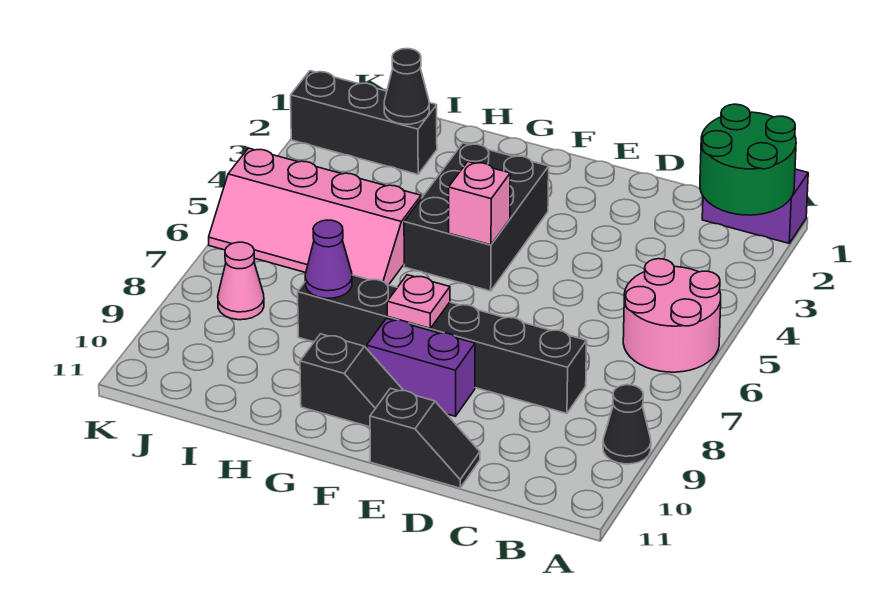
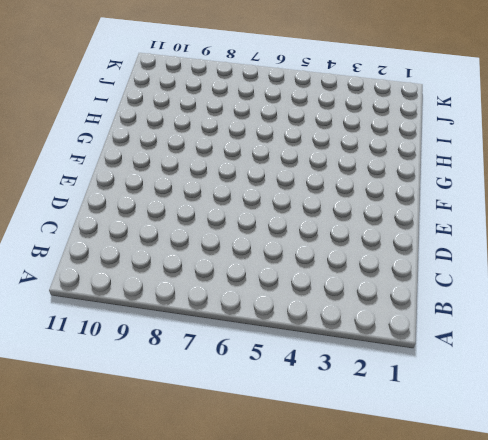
none -> purple brick A1:B1 level 1
none -> pink round brick A5:B6 level 1
none -> black cone A9 level 1

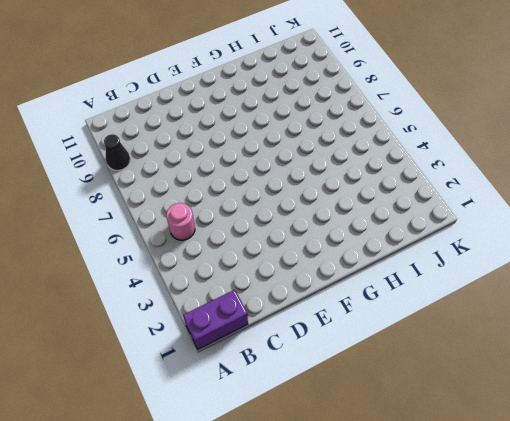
pink round brick B5 level 1 -> pink round brick A5:B6 level 1
none -> black brick C8:H8 level 1
none -> black slope D11:E11 level 1 top E
none -> purple brick E9:F9 level 1

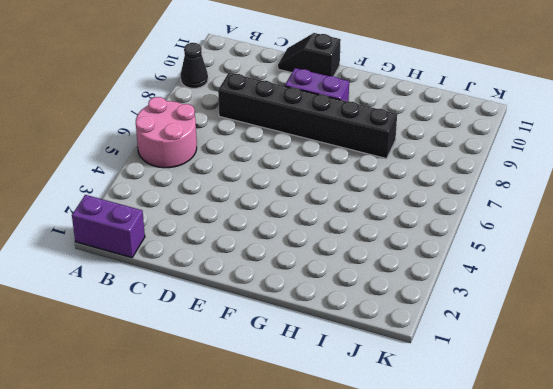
none -> black brick F3:G5 level 1
none -> black slope F10:G10 level 1 top G
none -> pink slope H5:K6 level 1 top 5

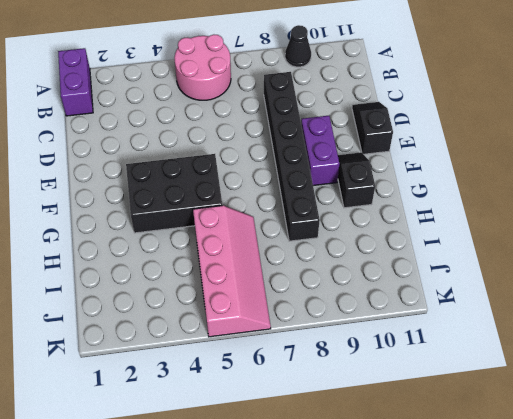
none -> black brick I2:K2 level 1
none -> pink cone J8 level 1
none -> green round brick A1:B2 level 2

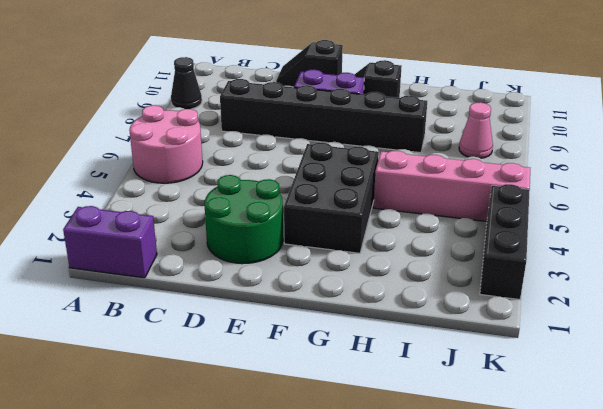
green round brick D2:E3 level 1 -> green round brick A1:B2 level 2
black brick K2:K4 level 1 -> black brick I2:K2 level 1
none -> pink brick F5 level 2
none -> pink plate F8 level 2
none -> purple cone H8 level 2

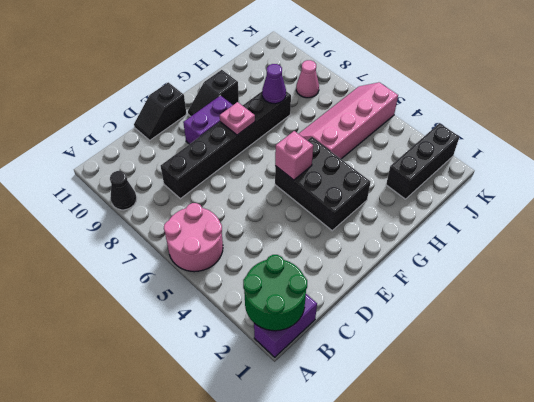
none -> black cone I2 level 2

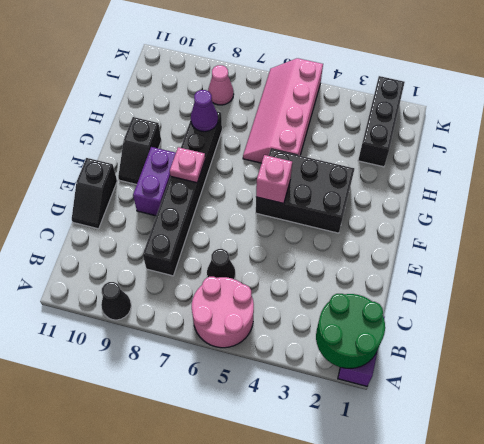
black cone C6 level 1 -> black cone I2 level 2

